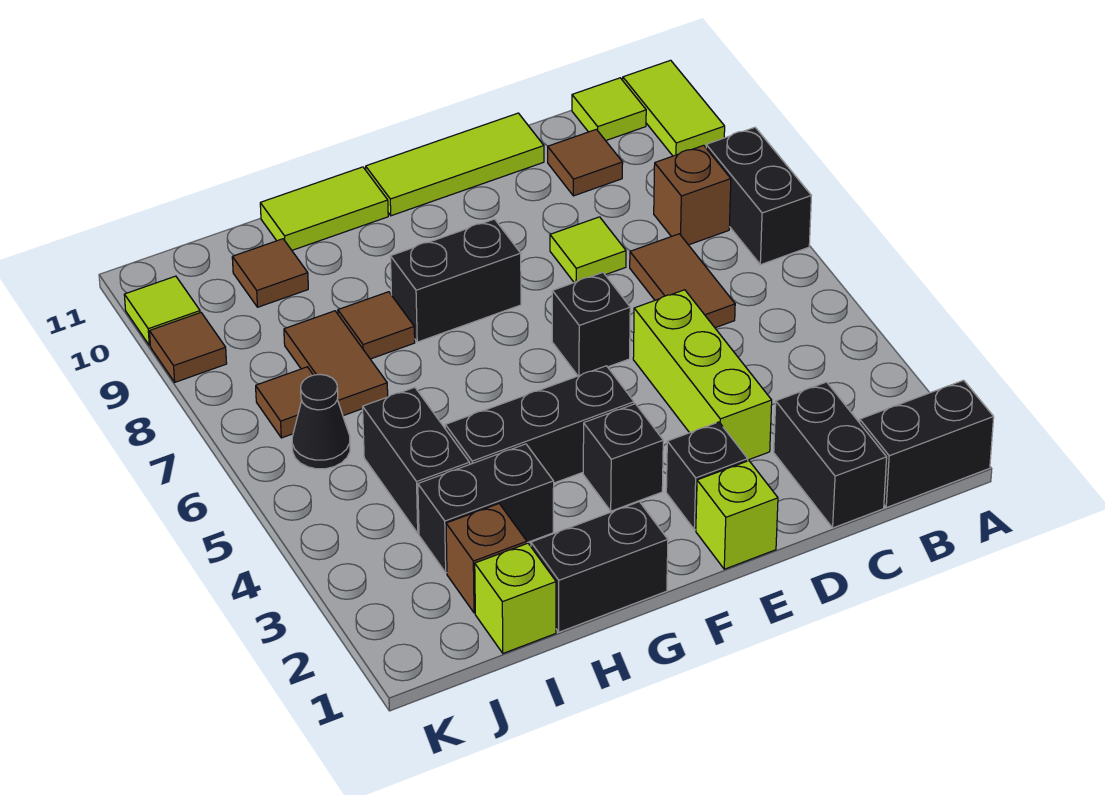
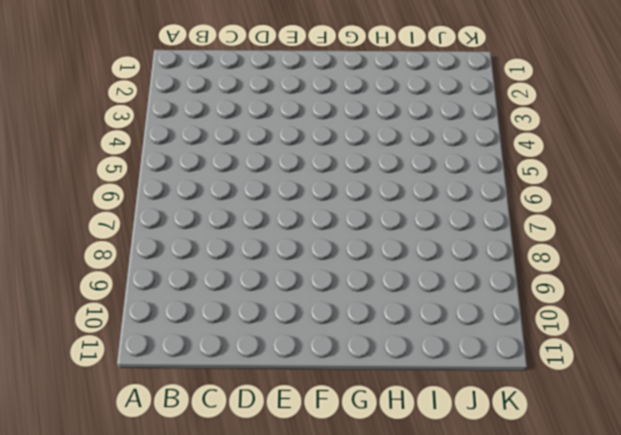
none -> black brick A1:B1 level 1
none -> black brick A7:A8 level 1
none -> lime tile A10:A11 level 1
none -> brown brick B8 level 1

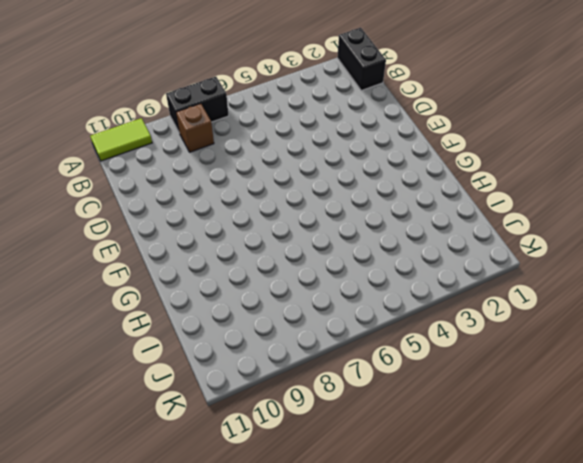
none -> lime tile B11 level 1
none -> black brick C1:C2 level 1
none -> brown tile C6:C7 level 1
none -> brown tile C10 level 1

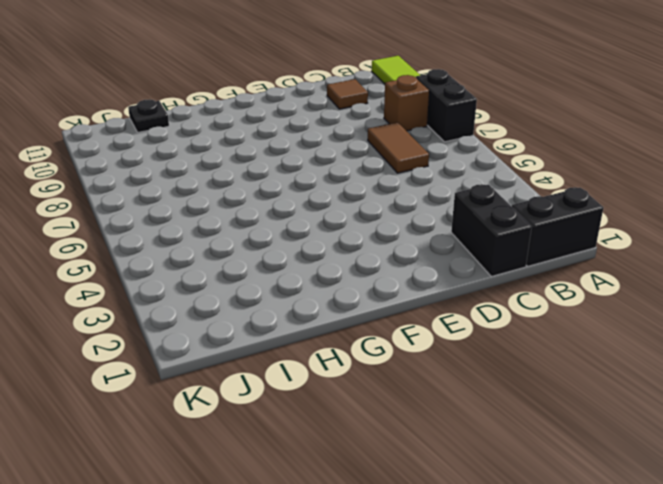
black plate I11 level 1 -> none
none -> lime tile B11 level 1
none -> lime brick D3:D5 level 1
none -> lime tile D8 level 1
none -> lime tile D11:F11 level 1

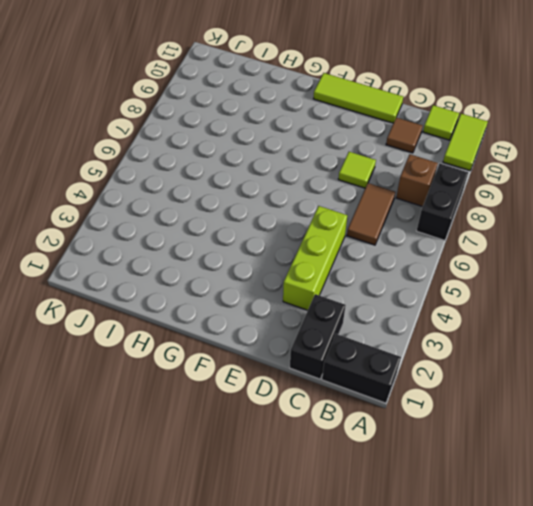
none -> lime brick E1 level 1
none -> black brick E2 level 1
none -> black brick E6 level 1
none -> black brick F3 level 1

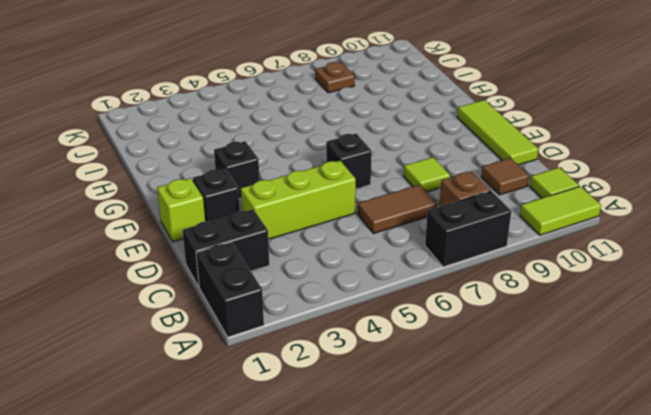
brown plate J8 level 1 -> none
none -> black brick F4:H4 level 1
none -> black brick F8:G8 level 1
none -> black brick G1:H1 level 1
none -> lime tile G11:H11 level 1

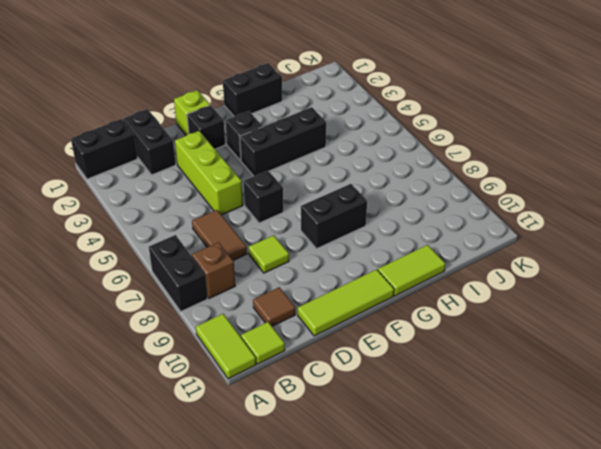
none -> black brick H3:I3 level 1
none -> brown tile H8 level 1
none -> lime brick I1 level 1
none -> brown brick I2 level 1

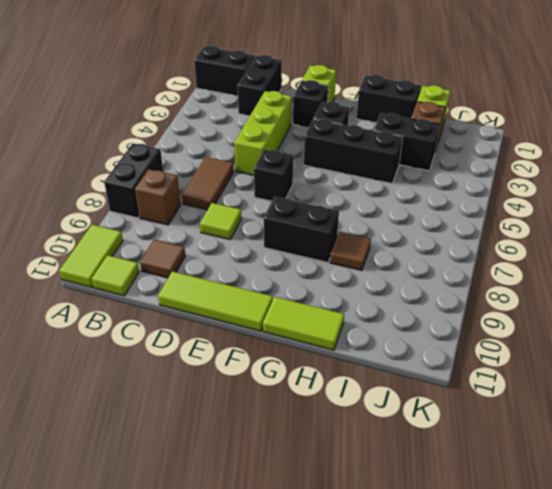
none -> black brick I4:I5 level 1
none -> brown tile I7:I8 level 1
none -> brown tile I10 level 1
none -> black cone J6 level 1

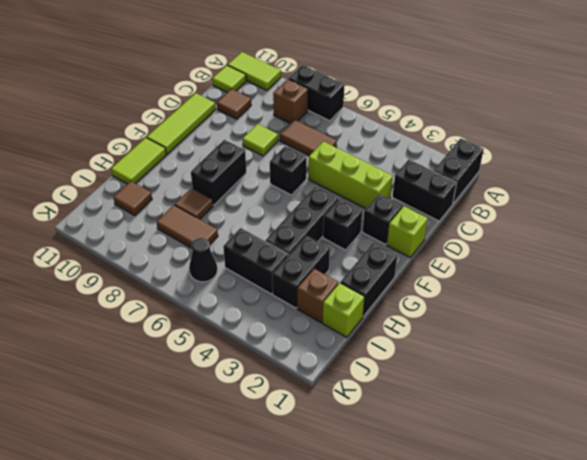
none -> brown tile J7 level 1
none -> brown tile K9 level 1
none -> lime tile K10 level 1

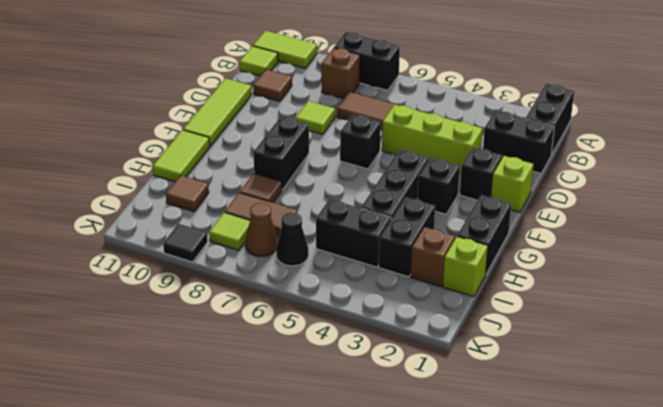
brown cone J7 level 1 -> brown tile J7 level 1
lime tile J8 level 1 -> lime tile K10 level 1
black tile K9 level 1 -> brown tile K9 level 1

